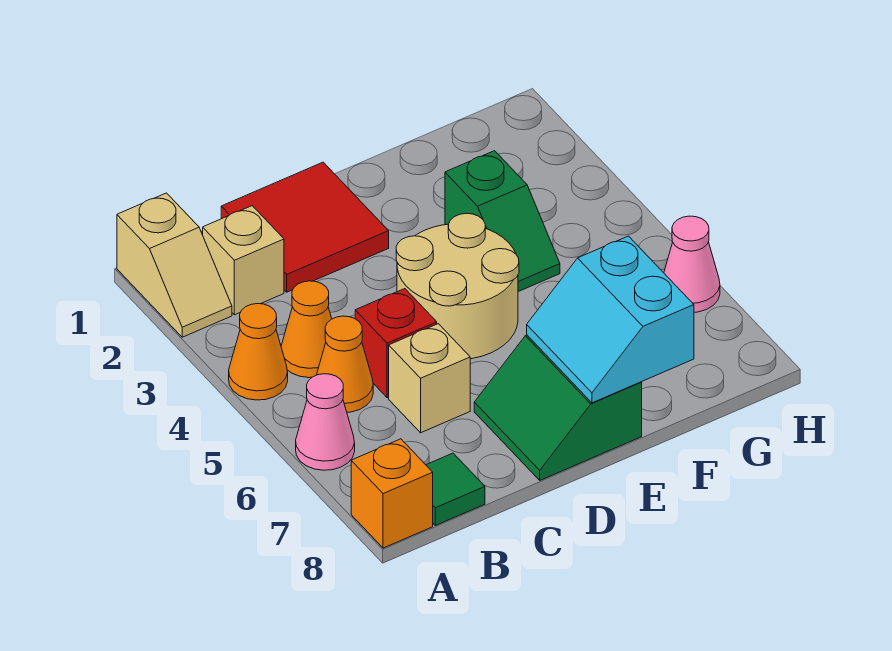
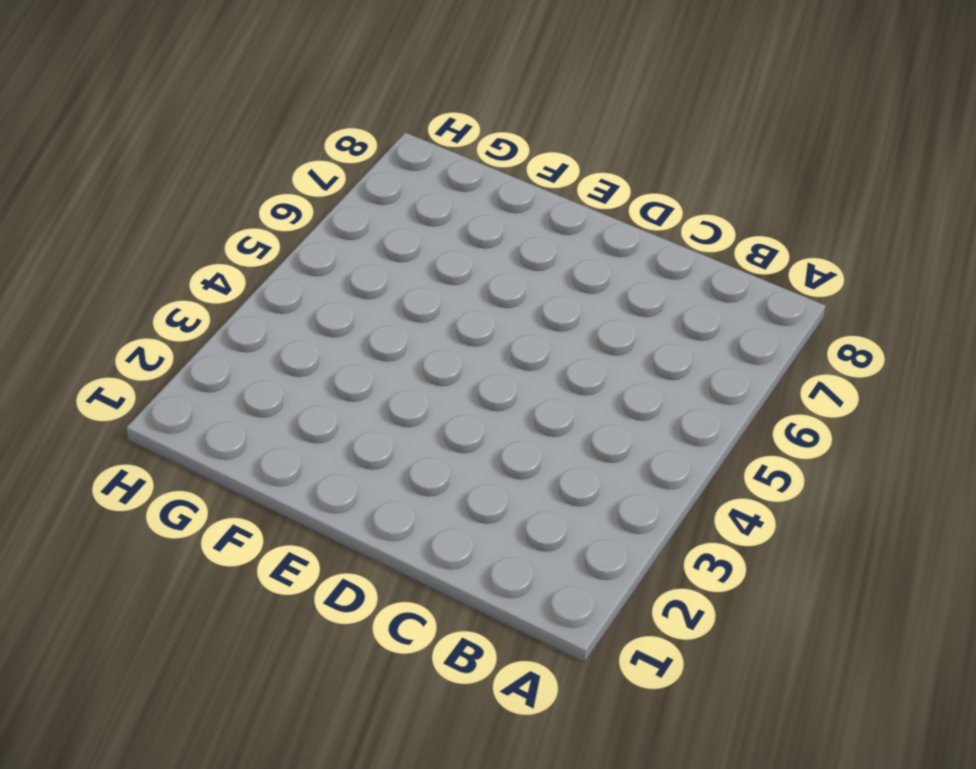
none -> tan slope A1:A2 level 1 top 1
none -> orange cone A4 level 1
none -> pink cone A6 level 1

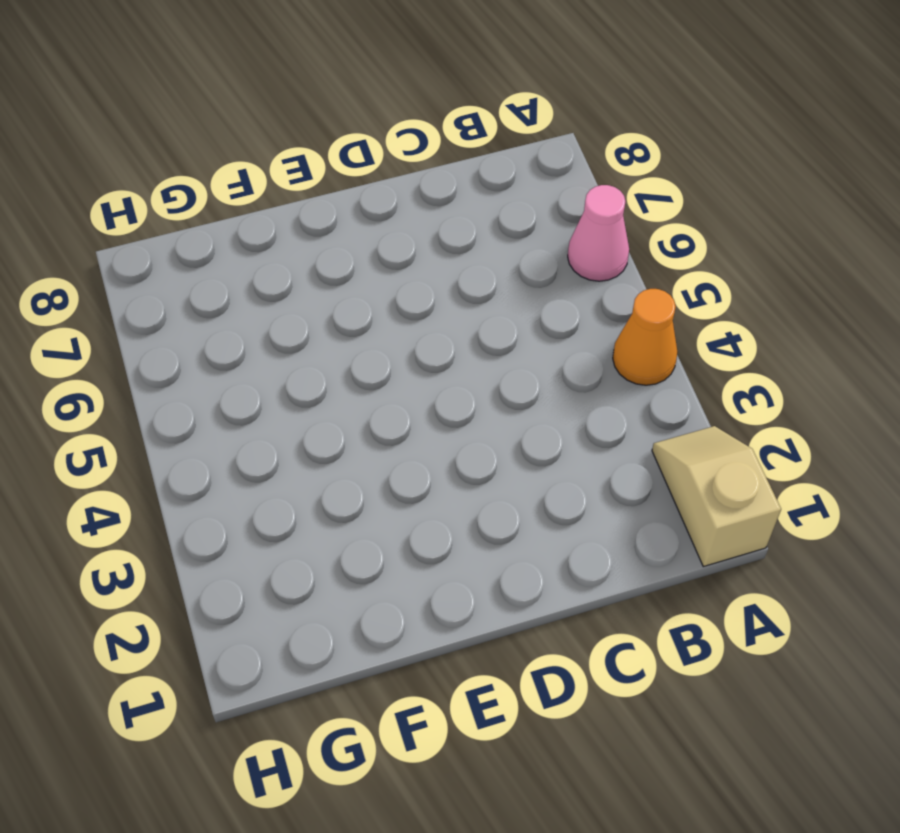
none -> orange brick A8 level 1
none -> tan brick B2 level 1
none -> orange cone B4 level 1

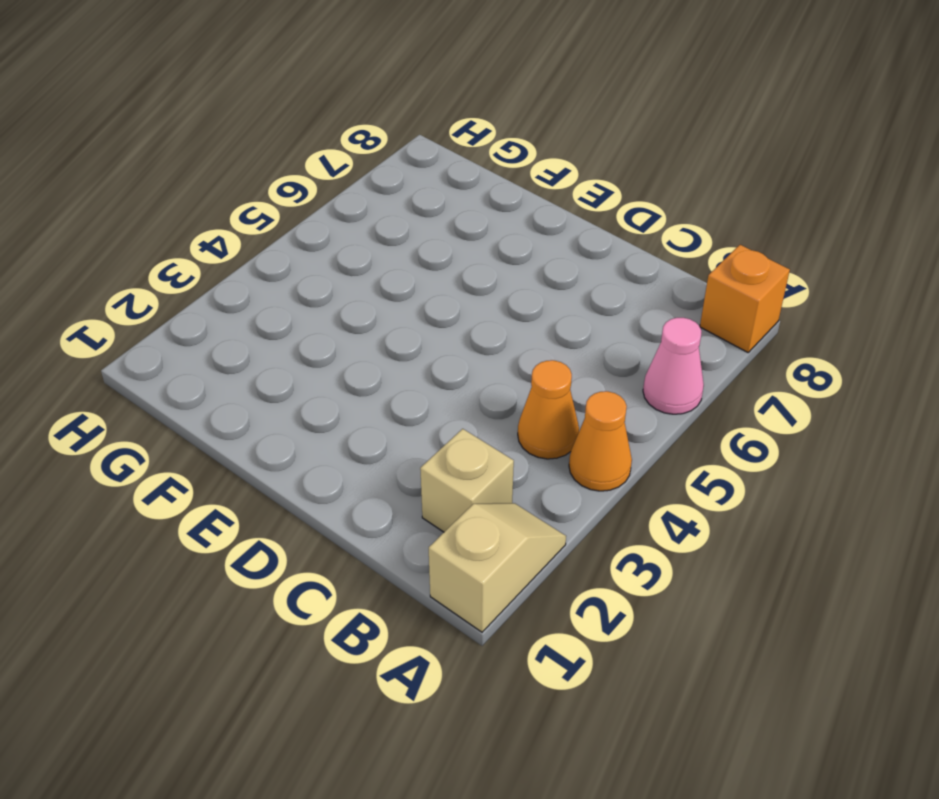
none -> orange cone B5 level 1
none -> green tile B8 level 1
none -> red tile C1:D2 level 1

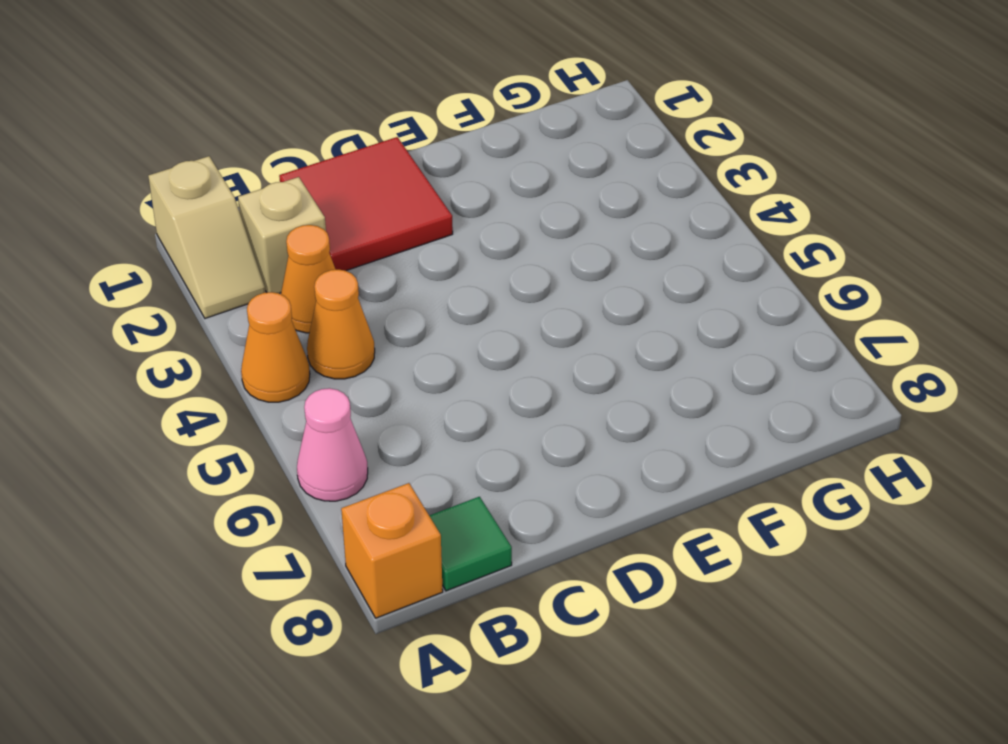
orange cone B3 level 1 -> orange cone B5 level 1
none -> red brick C5 level 1
none -> tan brick C6 level 1
none -> tan round brick D4:E5 level 1

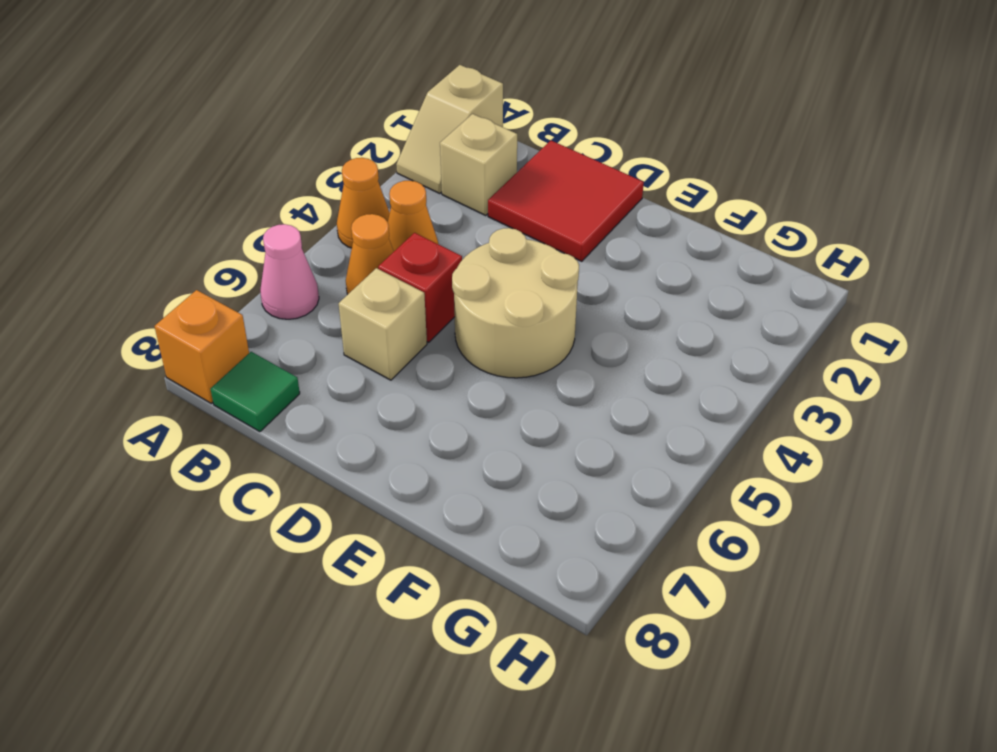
none -> green slope D7:E8 level 1 top E
none -> green slope F3:F4 level 1 top 3
none -> pink cone H6 level 1

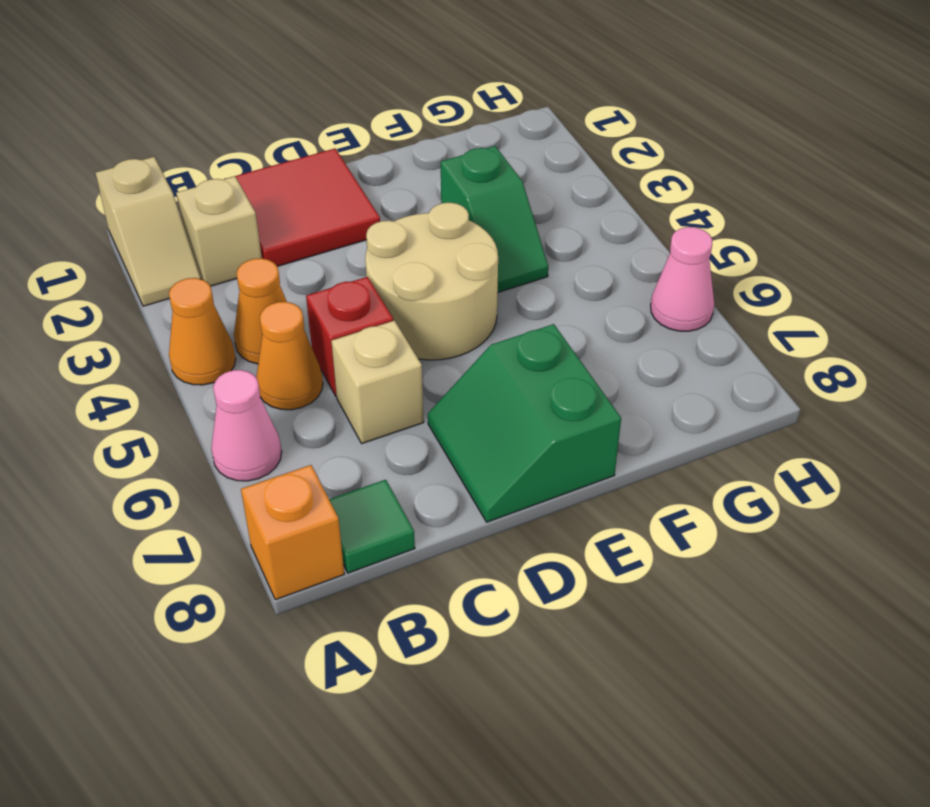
none -> cyan slope E7:F8 level 2 top F

